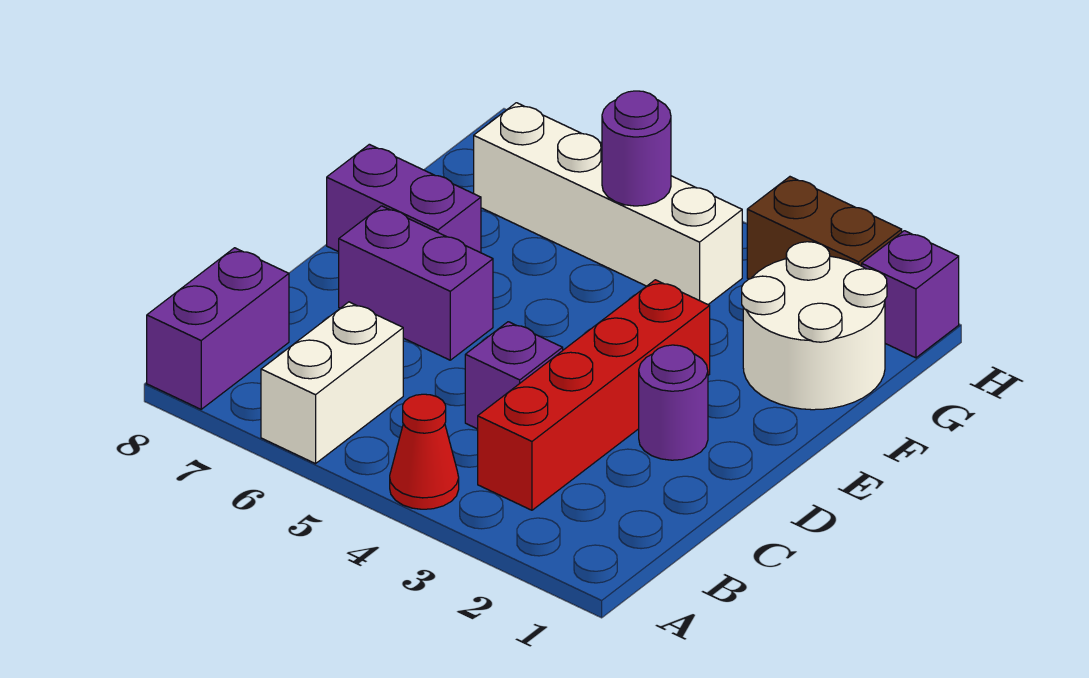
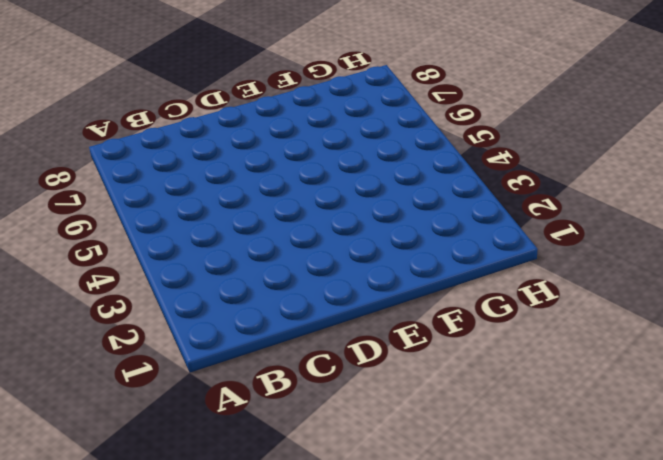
none -> red cone A4 level 1
none -> white brick A6:B6 level 1
none -> purple brick A8:B8 level 1

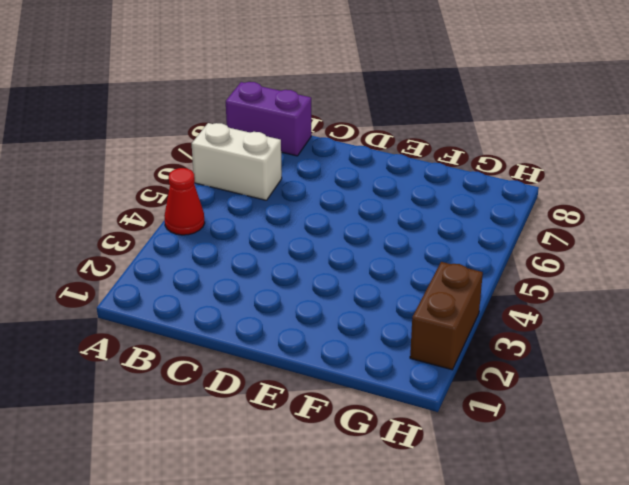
none -> red brick B3:E3 level 1
none -> purple brick C4 level 1
none -> purple round brick D2 level 1

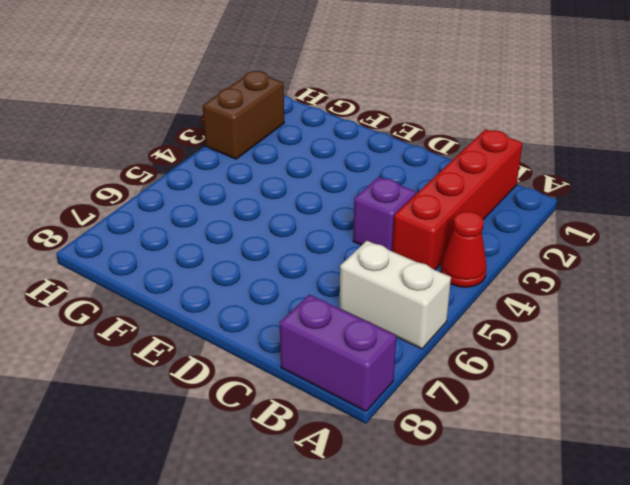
red brick B1:B4 level 1 -> red brick B3:E3 level 1
none -> purple round brick D2 level 1
none -> purple brick D6:D7 level 1
none -> purple brick E7:E8 level 1

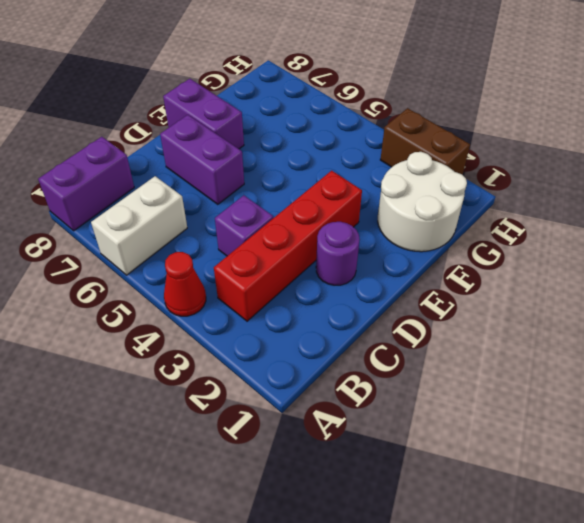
none -> white brick G4:G7 level 1
none -> purple brick H1 level 1
none -> purple round brick G5 level 2

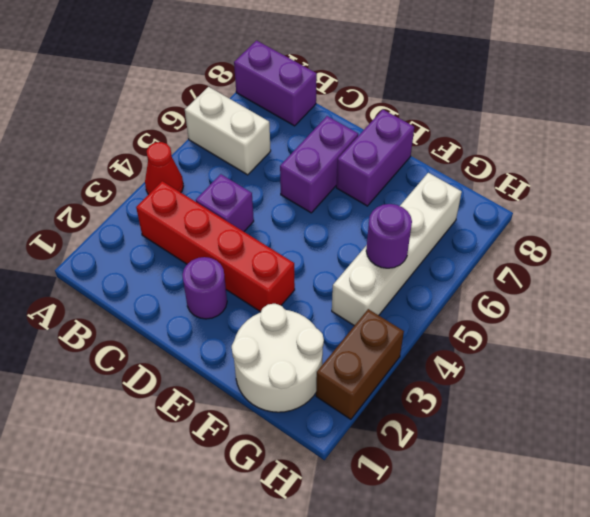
none -> purple brick H1 level 1

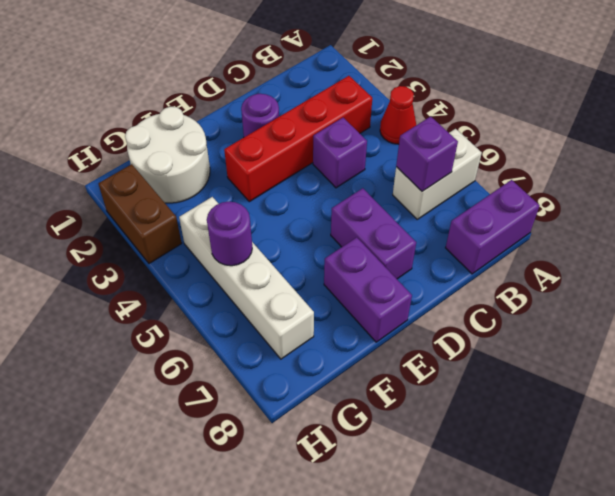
purple brick B6 level 2 -> purple brick H1 level 1

